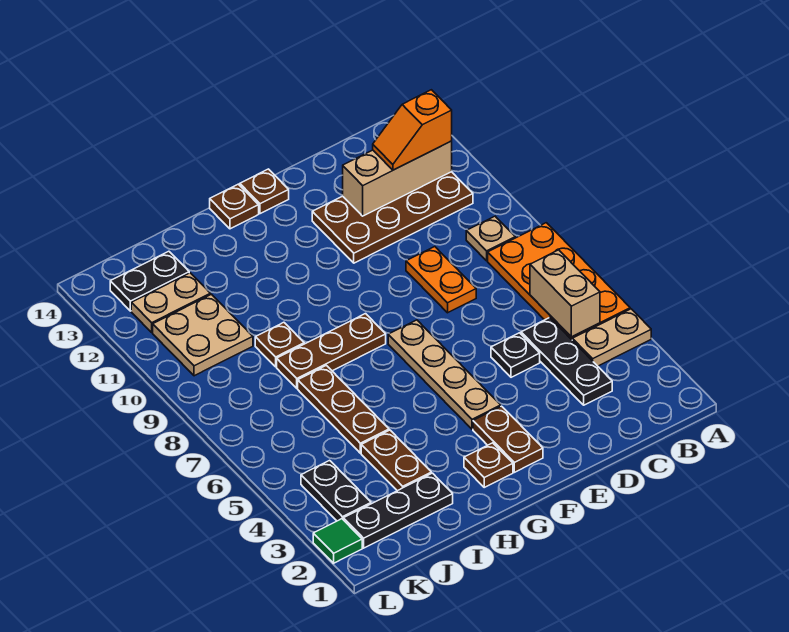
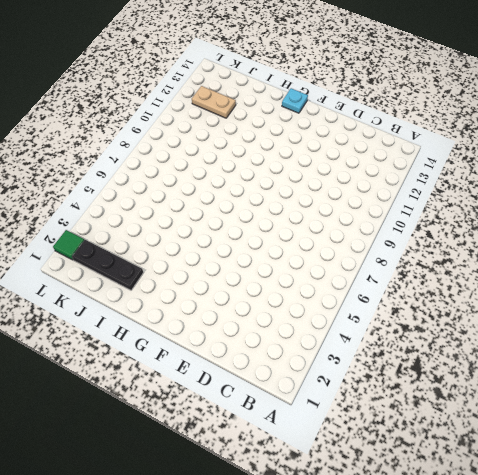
cyan plate G14 level 1 -> brown plate G14 level 1
none -> tan plate A4:B4 level 1
none -> orange plate A5:B8 level 1
none -> tan plate B9 level 1

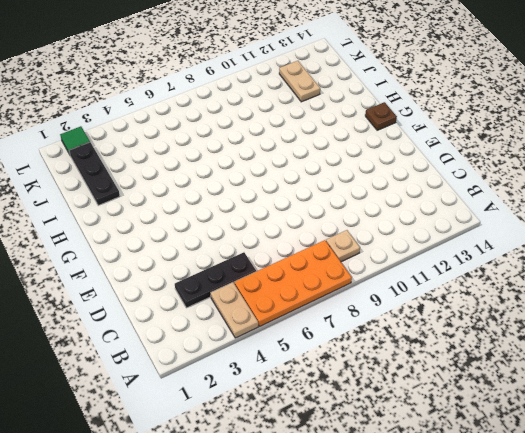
none -> brown plate B11:E12 level 1
none -> black plate D5 level 1
none -> orange plate D8:D9 level 1

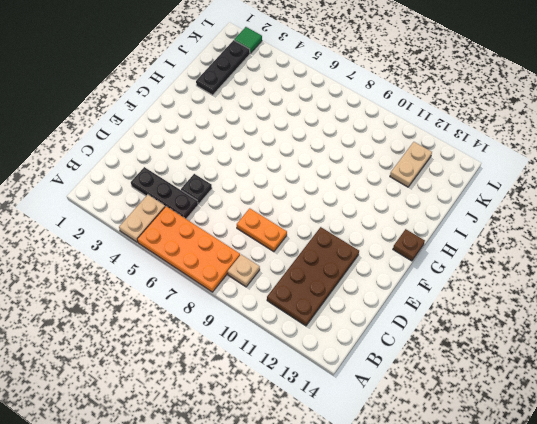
none -> brown plate F2:F3 level 1
none -> tan plate F4:F7 level 1
none -> brown plate F14 level 1

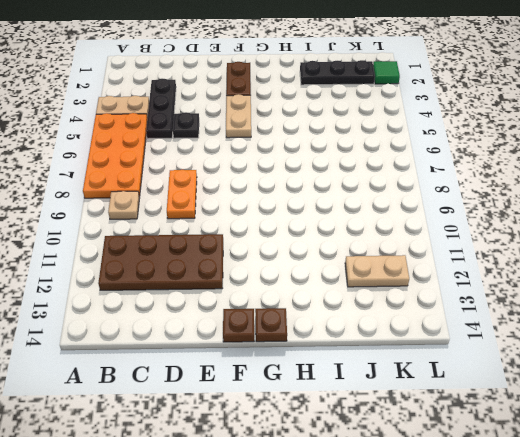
tan plate F4:F5 level 1 -> tan plate F4:F7 level 1
none -> brown plate G2 level 1
none -> brown plate G8:I8 level 1
none -> brown plate I3:I4 level 1

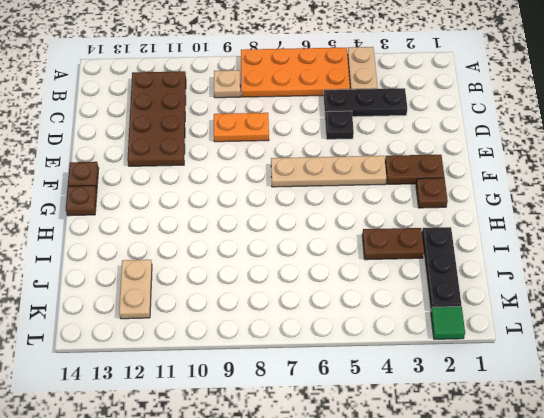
none -> brown plate G8:I8 level 1
none -> brown plate I5:I7 level 1
none -> brown plate I9 level 1

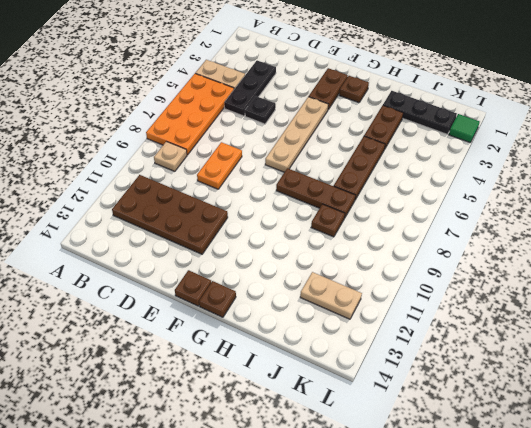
none -> tan plate J10:K11 level 1
none -> black plate J13:K13 level 1
none -> black plate K3:K4 level 1

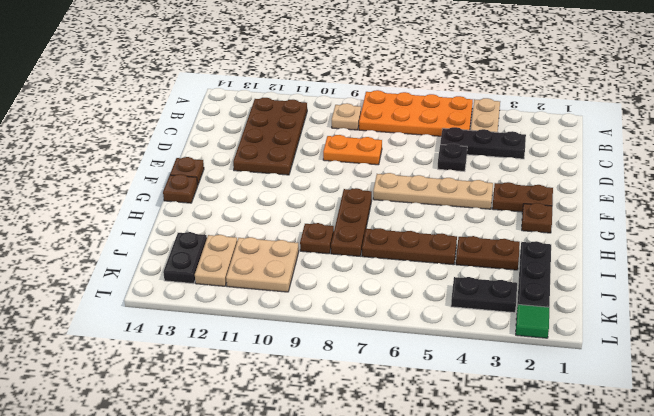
none -> tan brick B5:B6 level 2
none -> tan brick B12:D12 level 2
none -> orange slope B12:C12 level 3 top B

